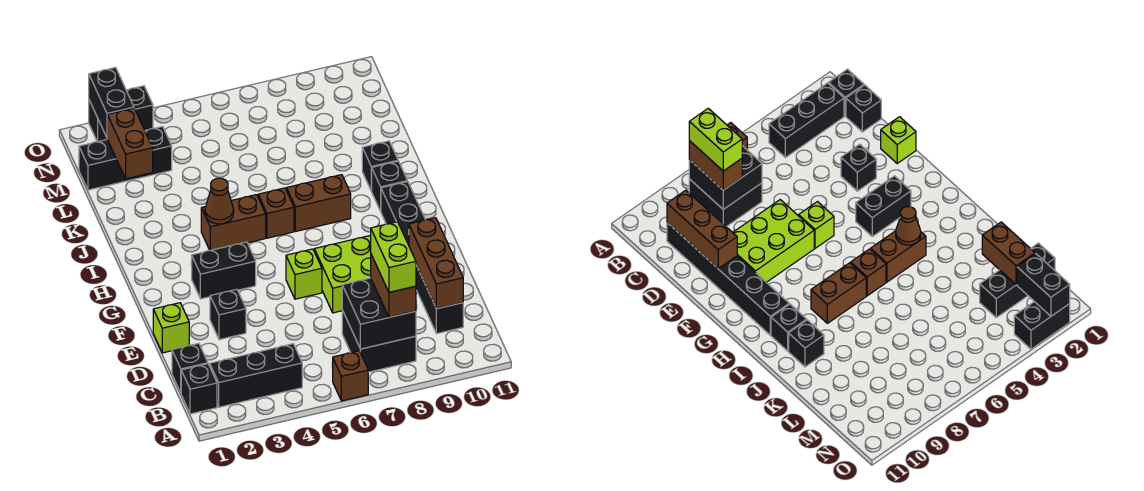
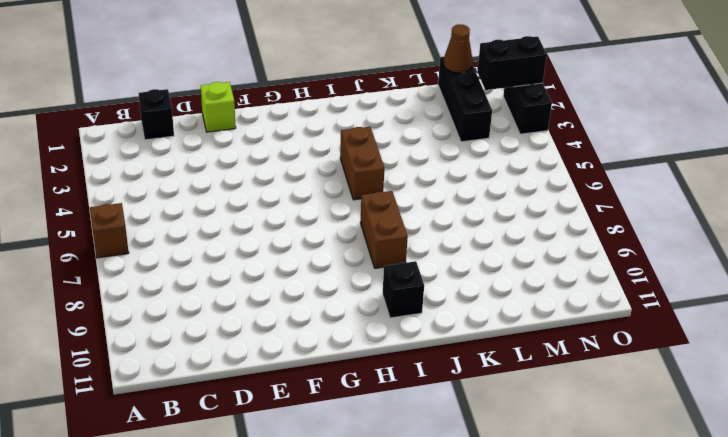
brown cone M1 level 2 -> brown cone I4 level 2
none -> black brick B1 level 1
none -> black brick B2:B4 level 1
none -> black brick B7:C8 level 1

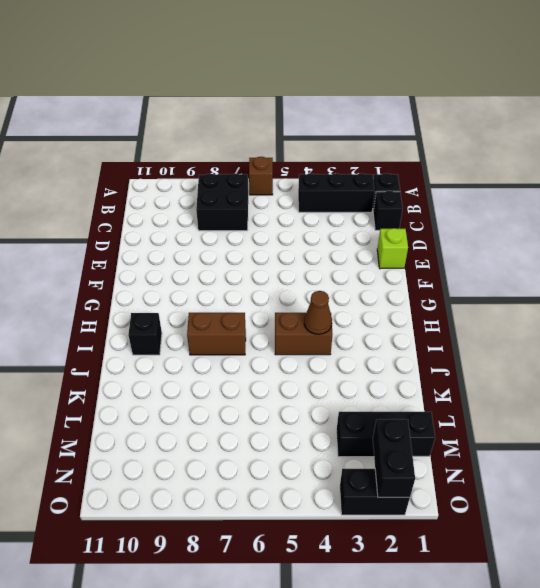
none -> black brick C10:H10 level 1
none -> black brick E3 level 1
none -> lime brick E7:F9 level 1

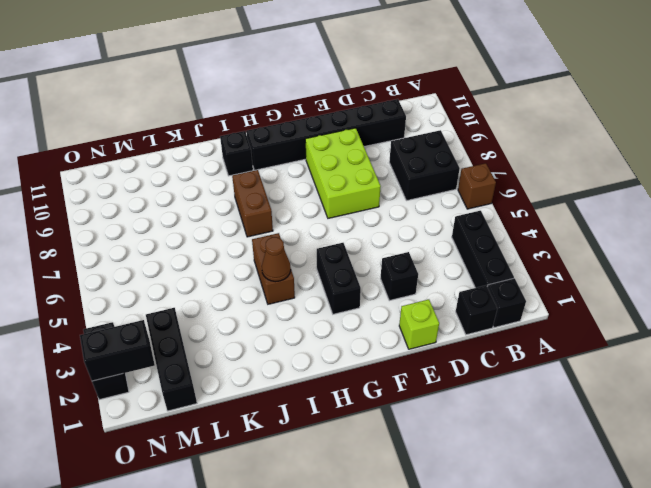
none -> lime brick F6 level 1
none -> brown brick I6 level 1
none -> black brick J10 level 1

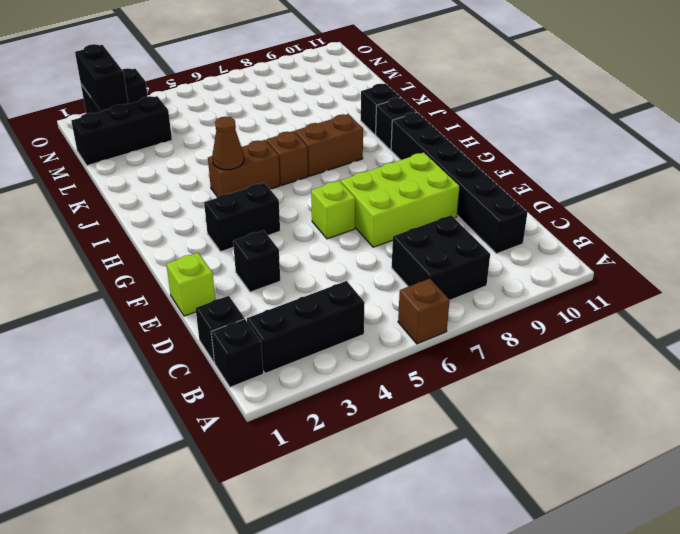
none -> black brick B7:C8 level 2
none -> brown brick C10:E10 level 2
none -> brown brick L2:M2 level 2

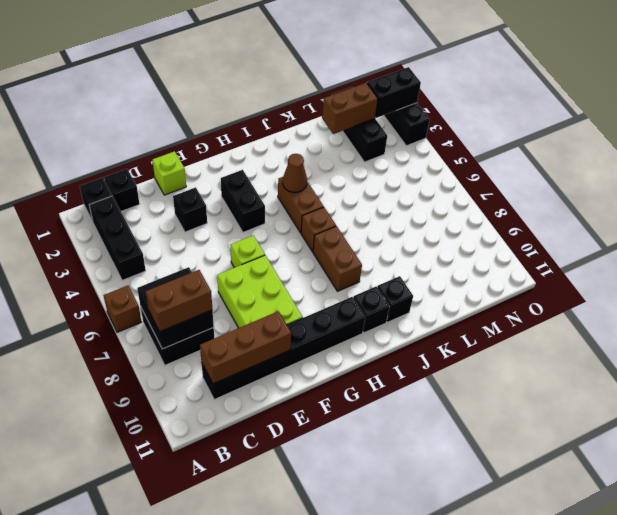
none -> lime brick B8:C8 level 4

